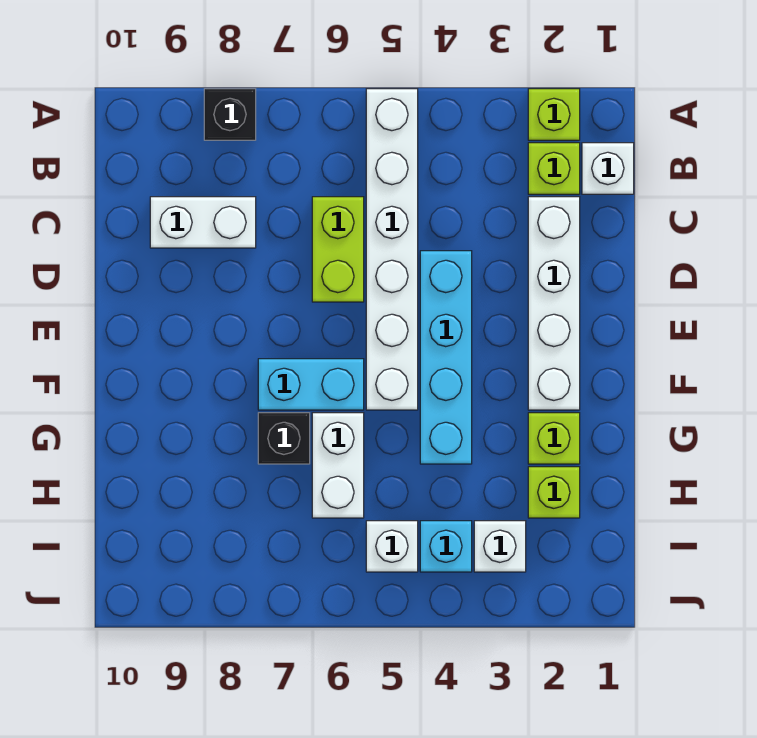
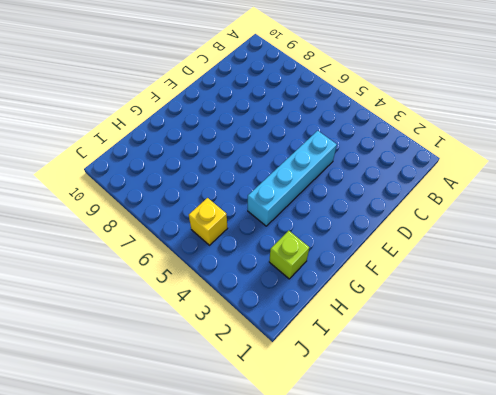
yellow brick I5 level 1 -> white brick I5 level 1
none -> lime brick A2 level 1
none -> white brick A5:F5 level 1
none -> black brick A8 level 1

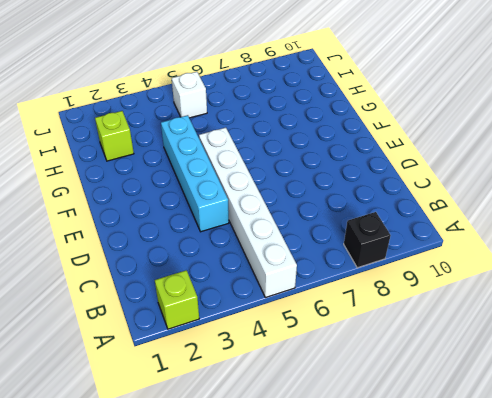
none -> white brick B1 level 1
none -> lime brick B2 level 1
none -> white brick C2:F2 level 1

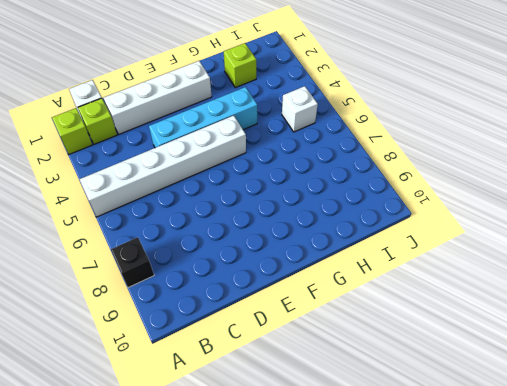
none -> lime brick C6:D6 level 1
none -> white brick C8:C9 level 1
none -> cyan brick F6:F7 level 1

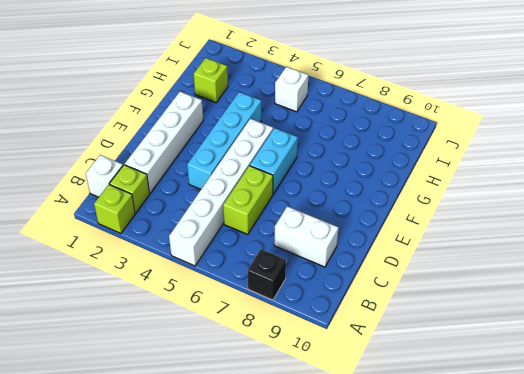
cyan brick E6:F6 level 1 -> cyan brick F6:F7 level 1
none -> lime brick G2 level 1
none -> white brick G6:H6 level 1
none -> black brick G7 level 1

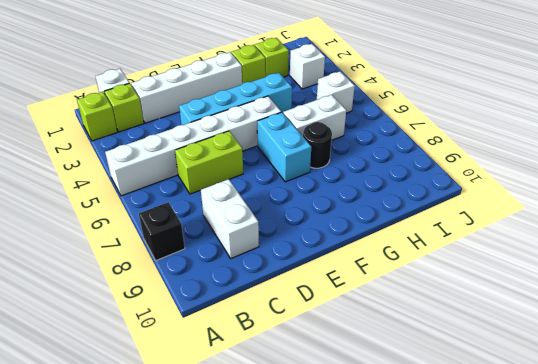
black round brick G7 level 1 -> black brick G7 level 1
none -> cyan brick I4 level 1

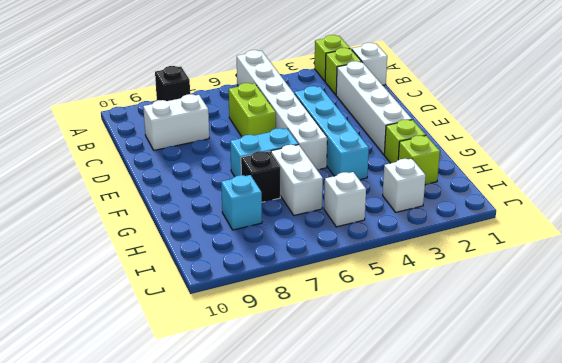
cyan brick H8 level 1 -> cyan brick I4 level 1

